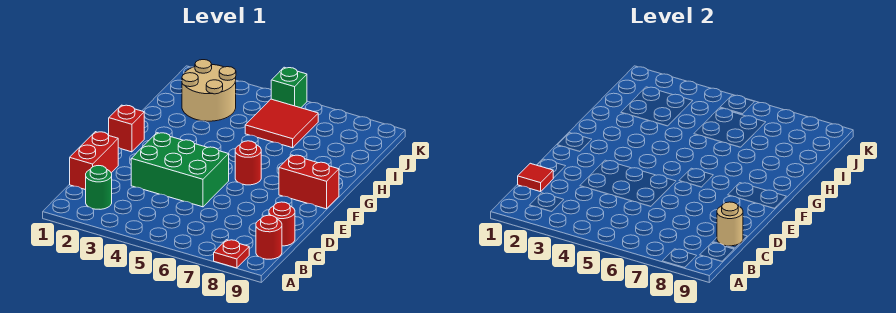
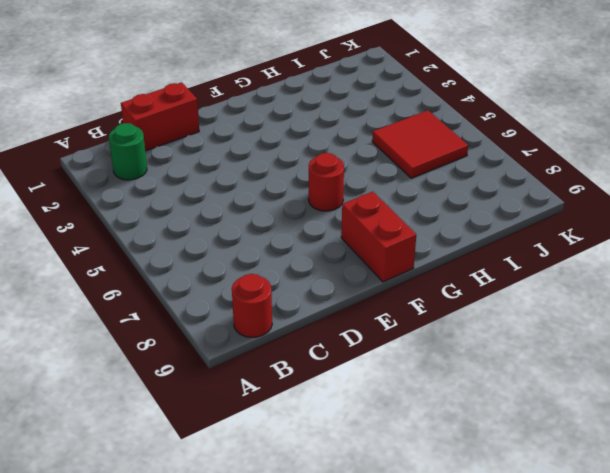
none -> red plate A8 level 1
none -> red round brick C9 level 1
none -> green brick D3:E5 level 1

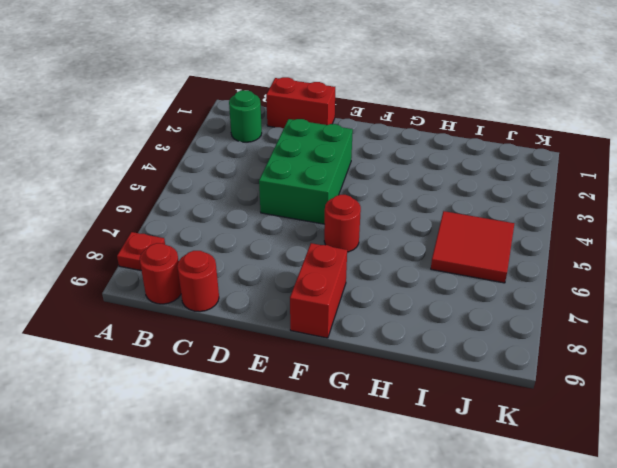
none -> red brick F1 level 1
none -> tan round brick I2:J3 level 1
none -> green brick K5 level 1

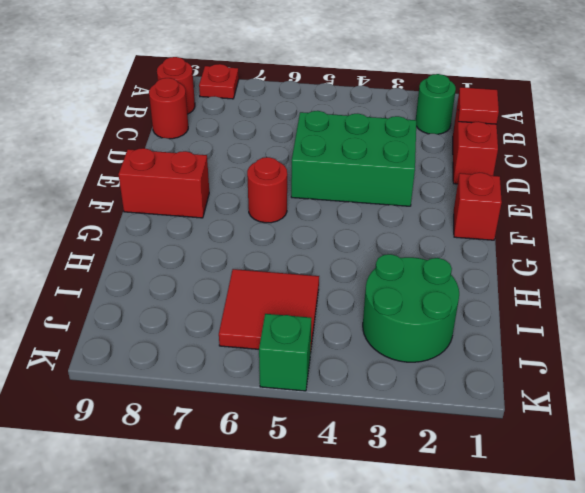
green round brick I2:J3 level 1 -> tan round brick I2:J3 level 1
none -> tan round brick C9 level 2

